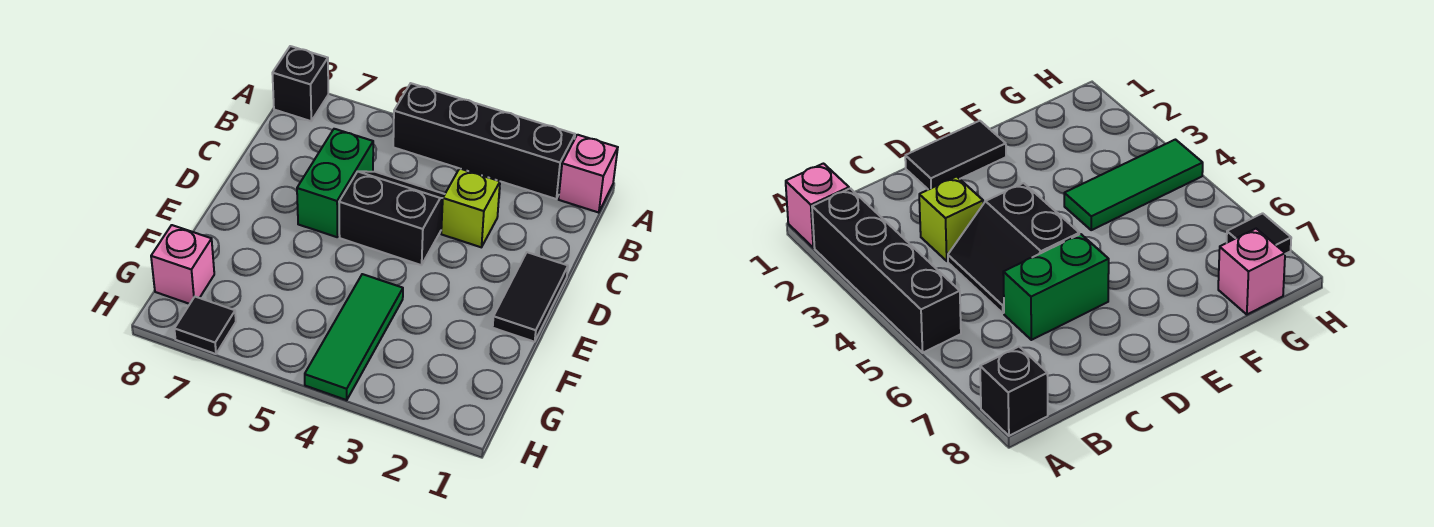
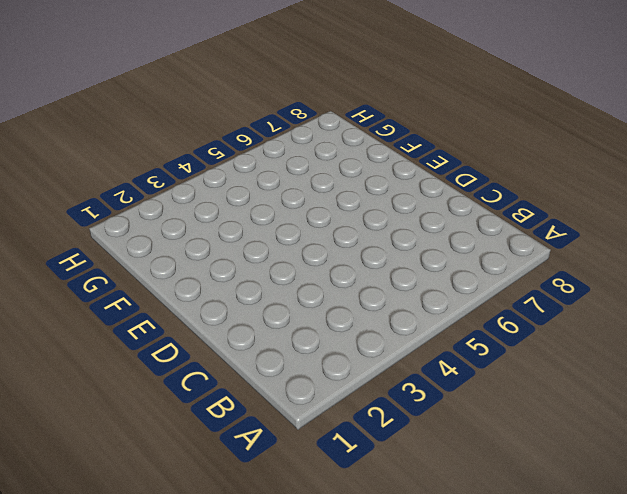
none -> pink brick A1 level 1
none -> black brick A2:A5 level 1

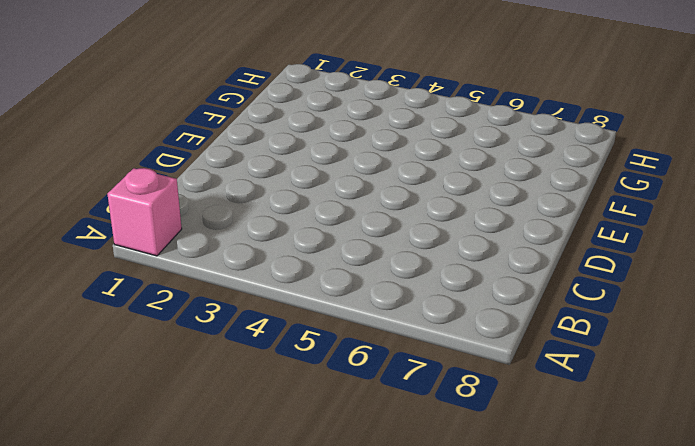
none -> black brick A2:A5 level 1
none -> black brick A8 level 1

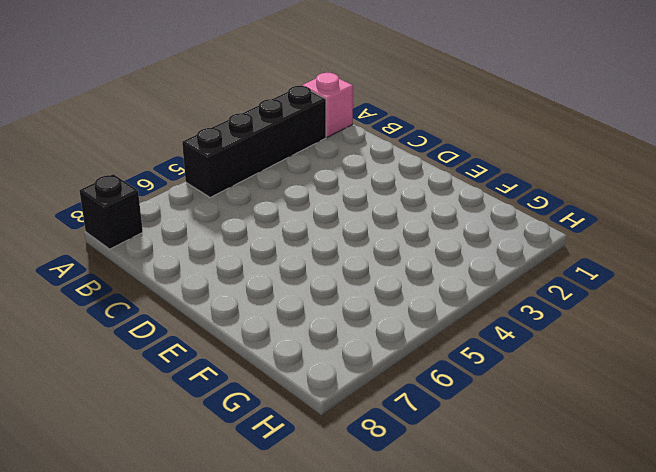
none -> lime brick C3 level 1
none -> black slope C4:D5 level 1 top D

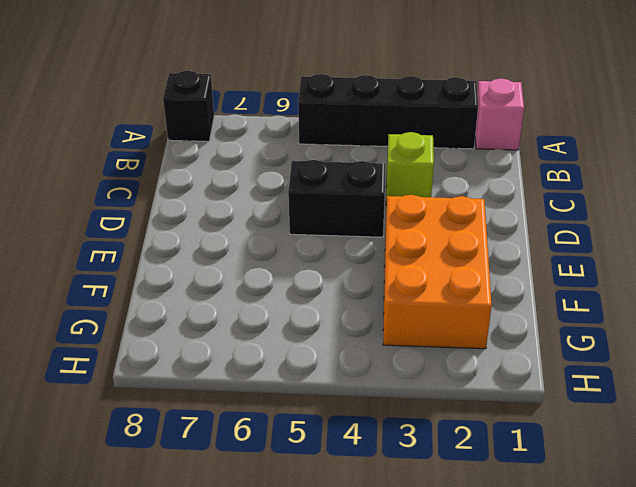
orange brick E2:G3 level 1 -> none
none -> green brick C6:D6 level 1
none -> black tile D1:E1 level 1

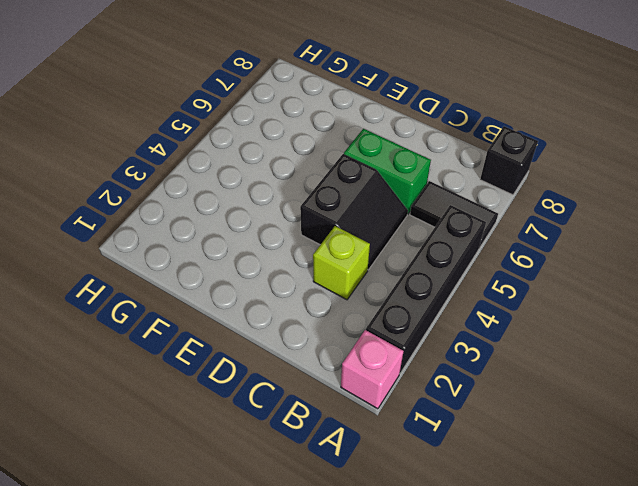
black tile A6:B6 level 1 -> black tile D1:E1 level 1
none -> green tile F4:H4 level 1
none -> pink brick G8 level 1

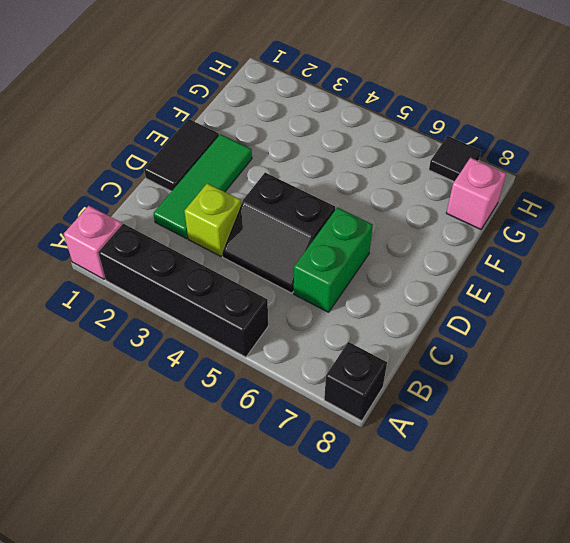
green tile C2:E2 level 1 -> green tile F4:H4 level 1

